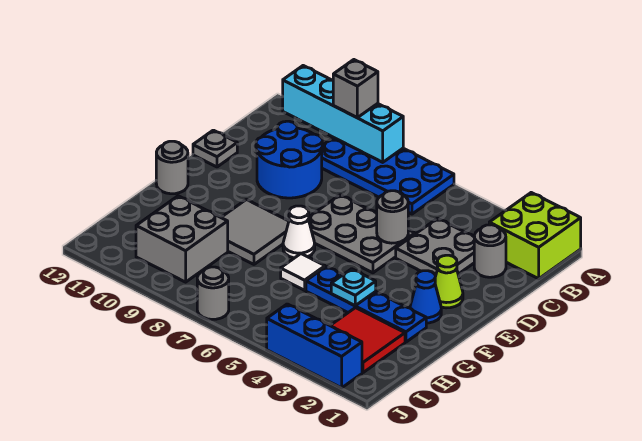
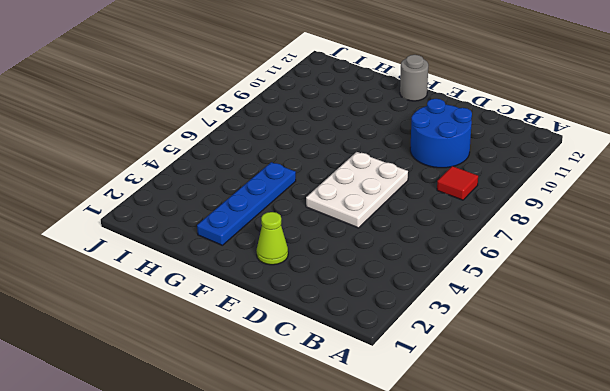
red tile B8 level 1 -> blue plate A6:B9 level 1
white plate D5:E7 level 1 -> grey plate D5:E7 level 1
none -> lime brick A1:B2 level 1
none -> grey round brick C2 level 1
none -> grey plate C3:D4 level 1

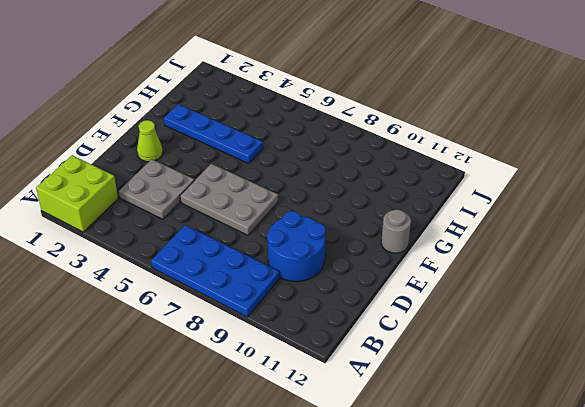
none -> grey round brick C2 level 1
none -> grey plate D12 level 1
none -> blue cone F2 level 1

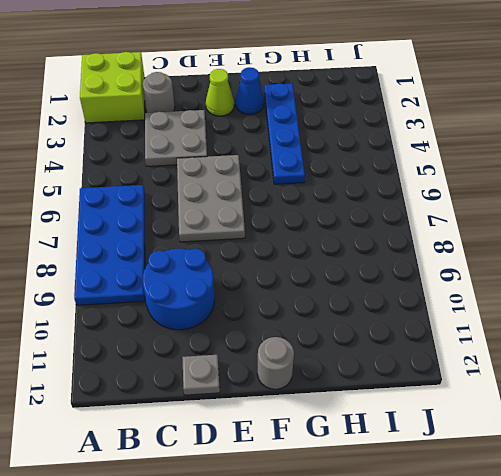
none -> white cone F7 level 1
none -> grey tile F8:G9 level 1
none -> white tile G6 level 1

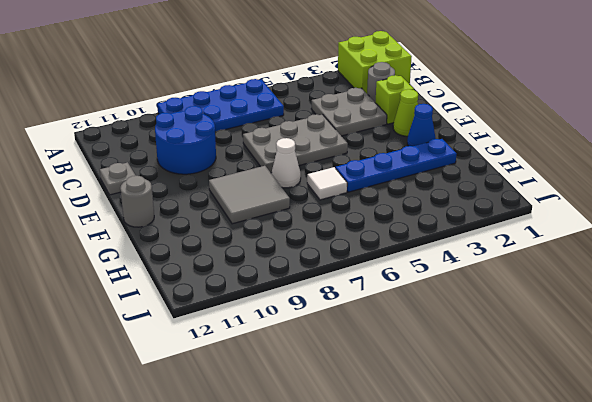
lime brick D2 level 1 -> none
none -> red tile H2:I3 level 1
none -> grey brick H9:I10 level 1
none -> blue brick J2:J4 level 1

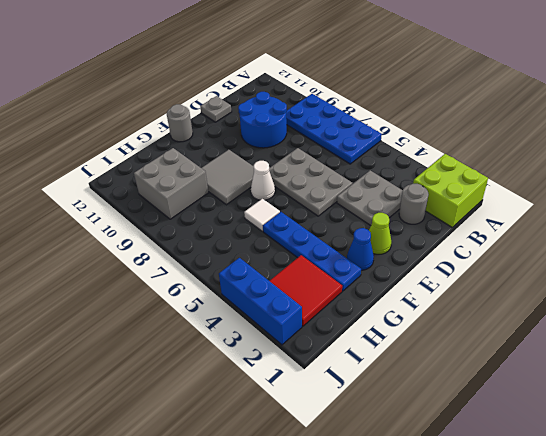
none -> grey round brick J7 level 1
none -> cyan brick A8:A11 level 2
none -> grey round brick D5 level 2

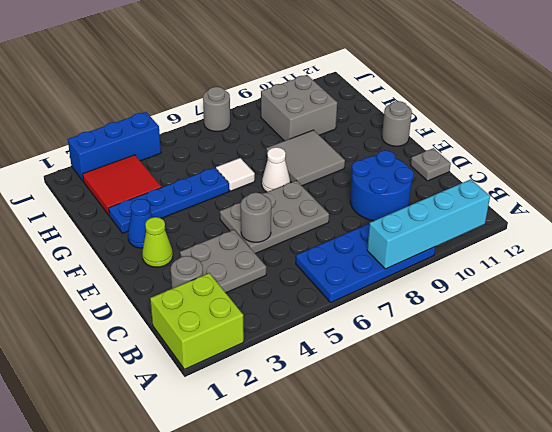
none -> cyan plate G4 level 2
none -> grey brick A9 level 3

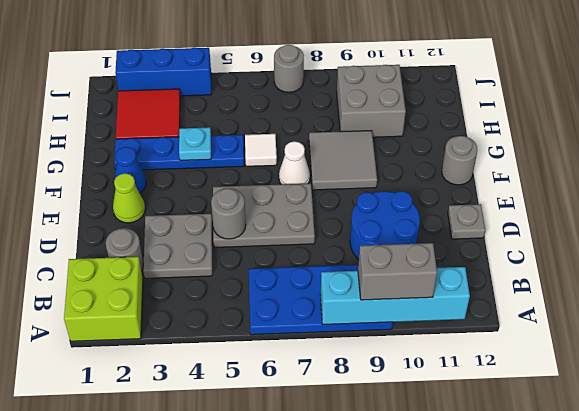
grey brick A9:A10 level 3 -> grey brick A9 level 3

